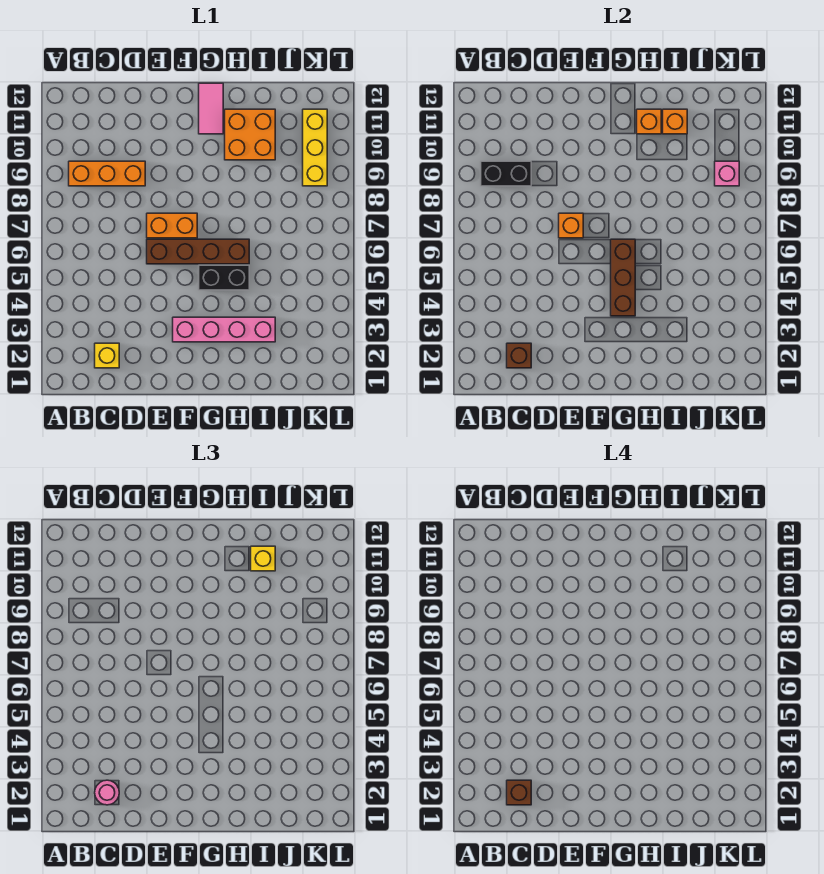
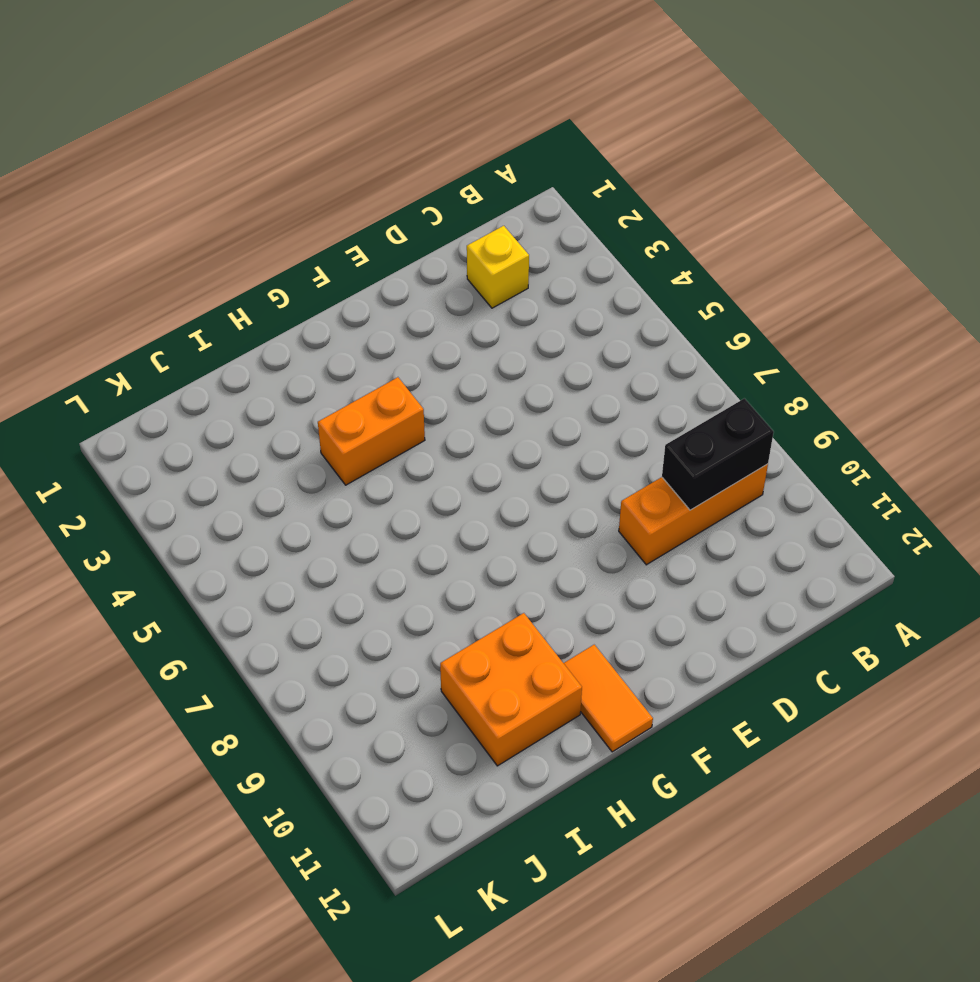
orange brick G4:H4 level 1 -> orange brick E7:F7 level 1
orange tile G11:G12 level 1 -> pink tile G11:G12 level 1
none -> brown brick E6:H6 level 1
none -> pink brick F3:I3 level 1
none -> black brick G5:H5 level 1

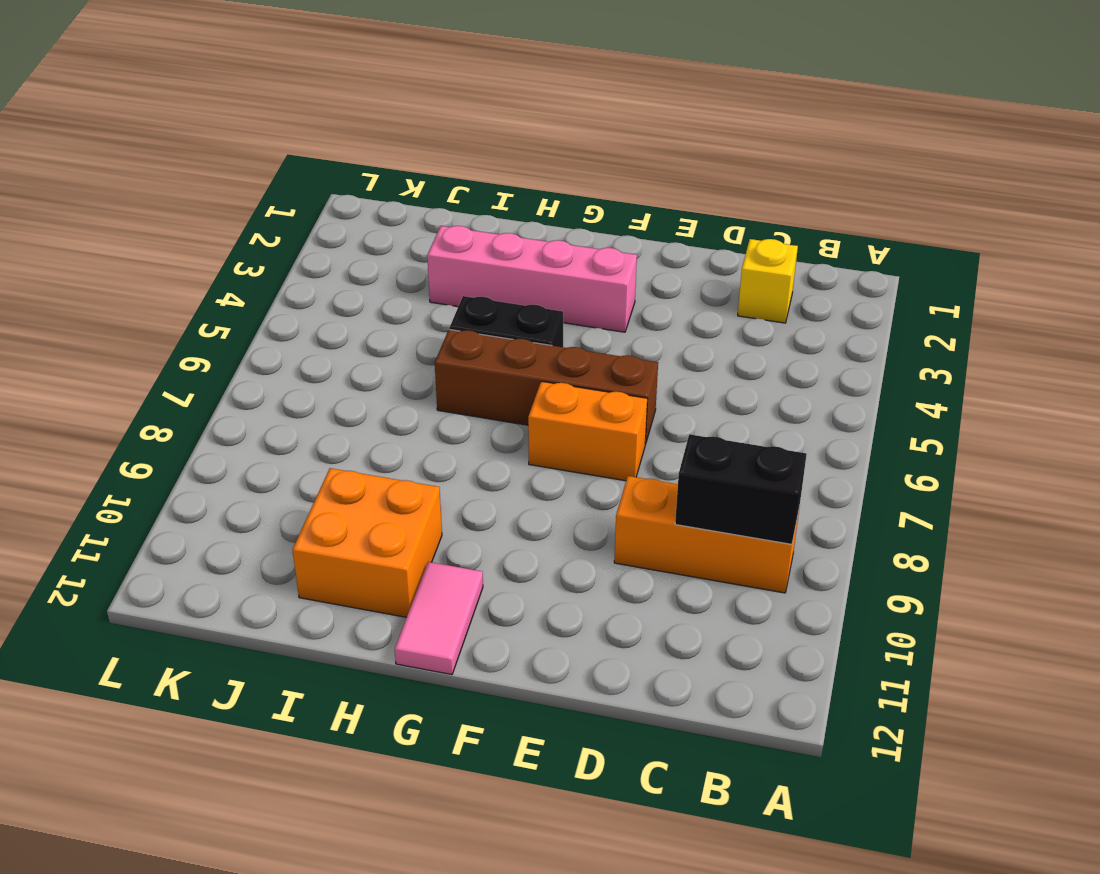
none -> yellow brick K9:K11 level 1
none -> brown brick C2 level 2
none -> orange brick E7 level 2

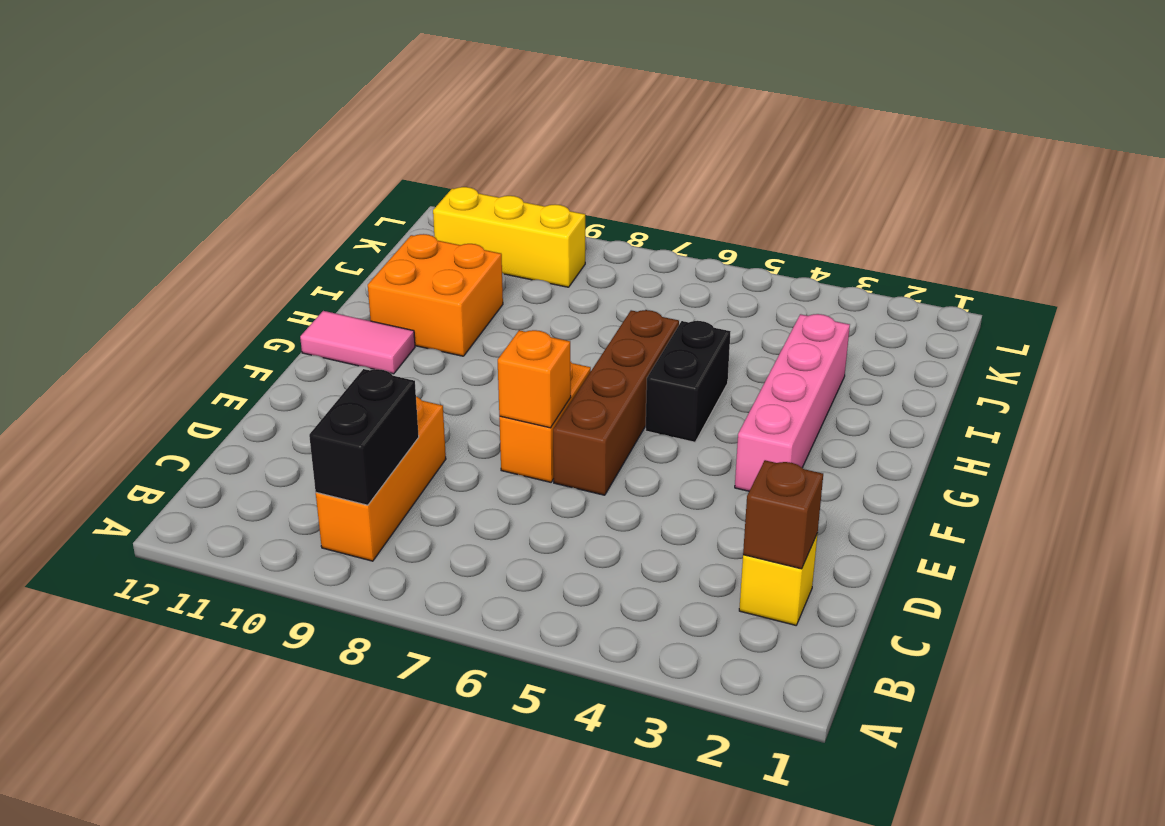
none -> brown brick G4:G6 level 2
none -> orange brick H11 level 2
none -> orange brick I11 level 2

